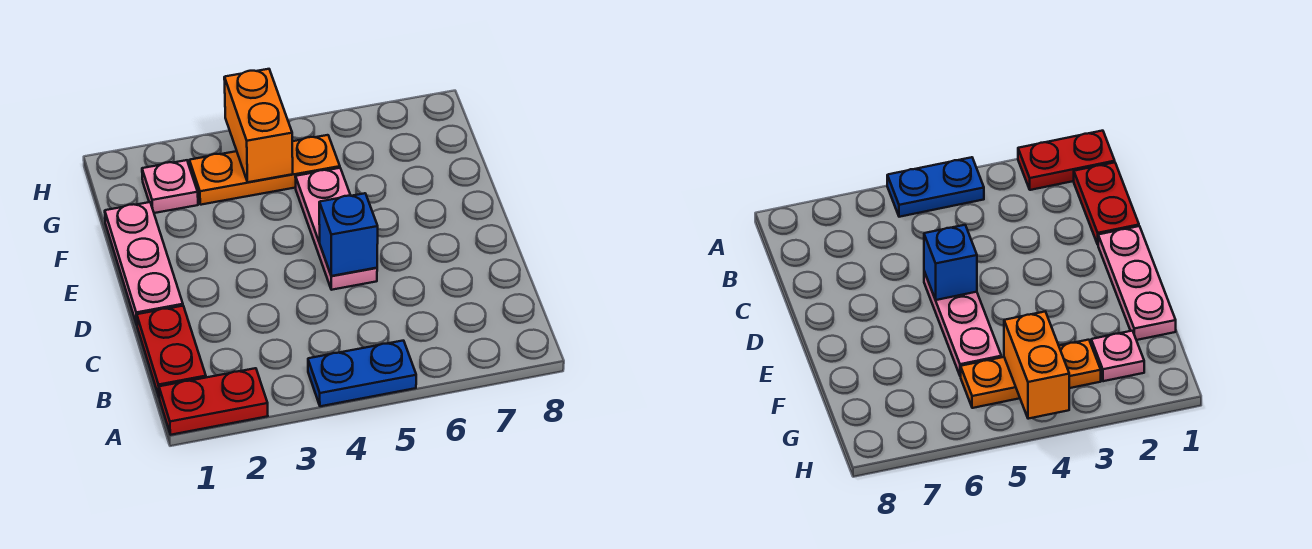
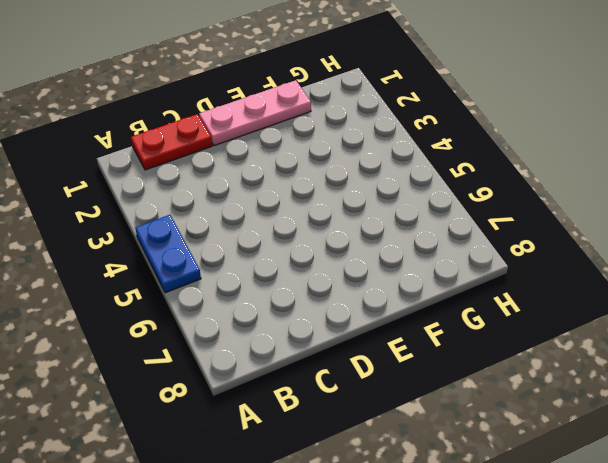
none -> red plate A1:A2 level 1
none -> pink plate D5:F5 level 1

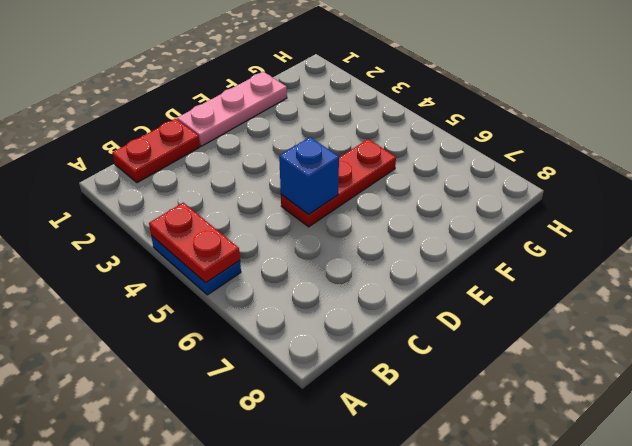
red plate A4:A5 level 2 -> red plate A1:A2 level 1
red plate D5:F5 level 1 -> pink plate D5:F5 level 1
none -> pink plate G2 level 1
none -> orange plate G3:G5 level 1

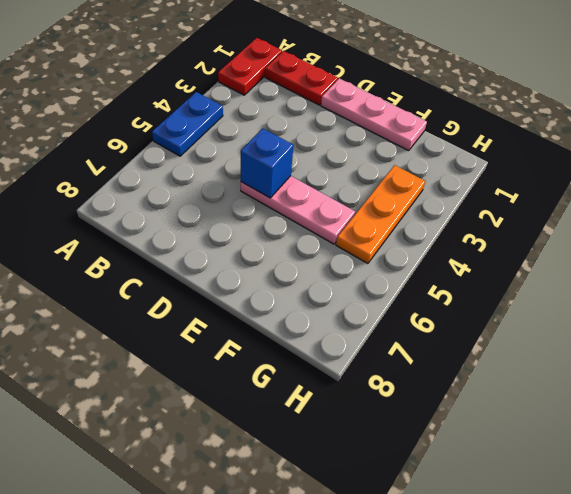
none -> pink plate G2 level 1
none -> orange brick G4:H4 level 2

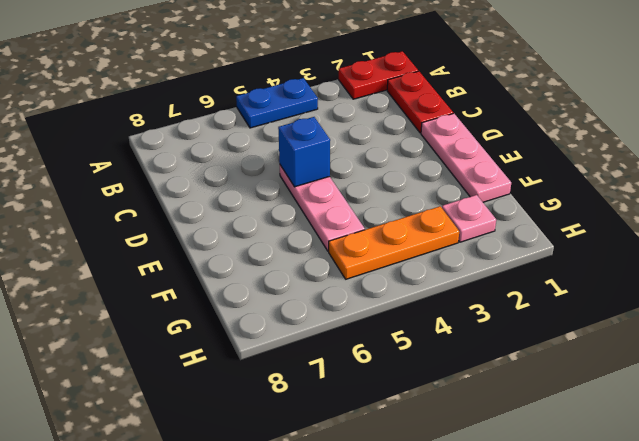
none -> orange brick G4:H4 level 2

